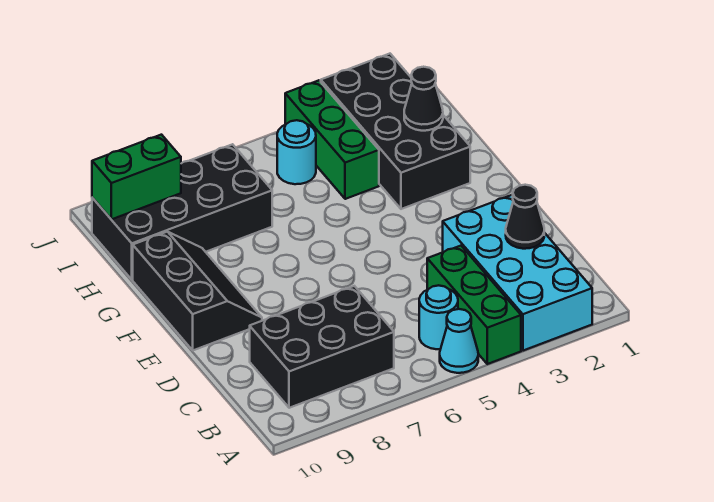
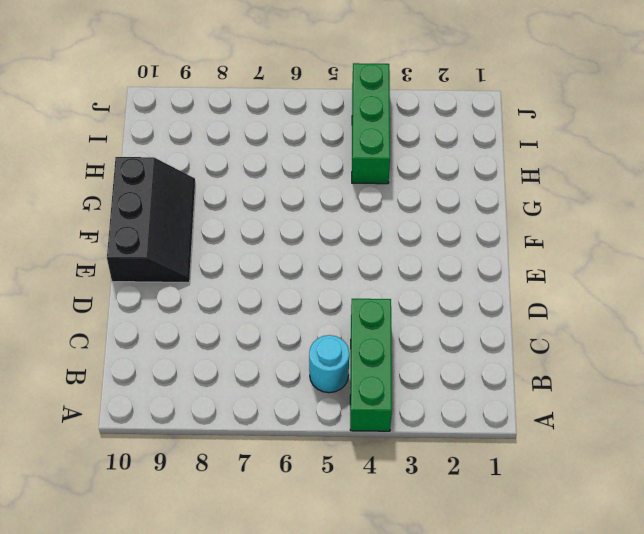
none -> cyan brick A2:D3 level 1
none -> cyan cone A5 level 1
none -> black brick B7:C9 level 1

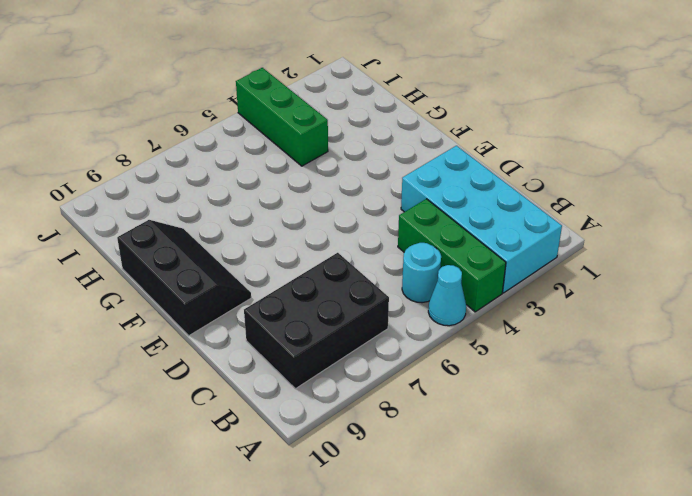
none -> black brick G2:J3 level 1
none -> black brick H7:I10 level 1
none -> cyan round brick I5 level 1

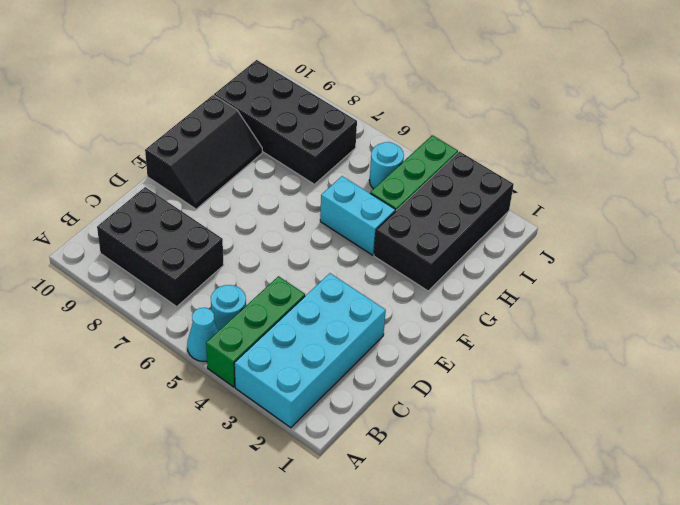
cyan brick G4:G5 level 1 -> none
none -> black cone C2 level 2
none -> black cone H2 level 2
none -> green brick I9:I10 level 2

